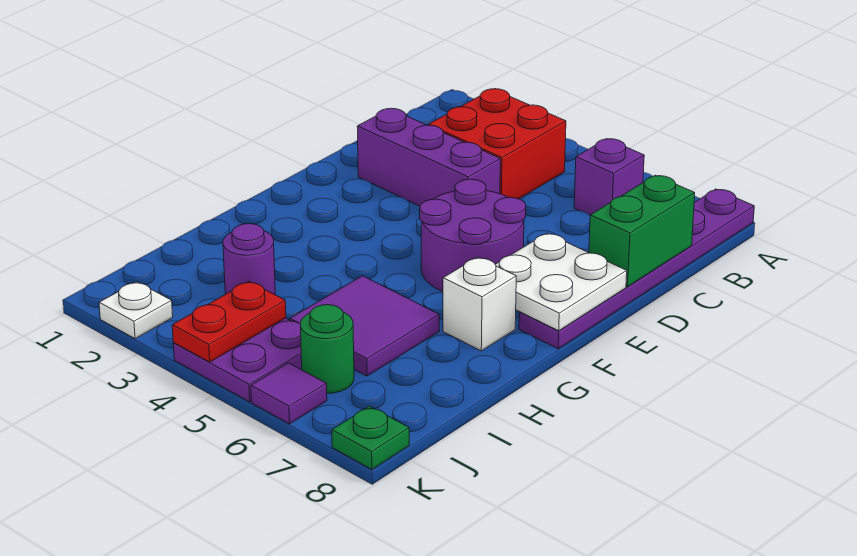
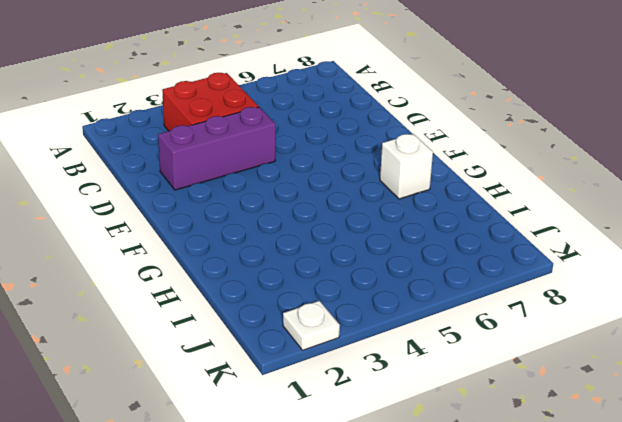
none -> purple plate A8:F8 level 1
none -> purple brick B6 level 1
none -> purple round brick E5:F6 level 1

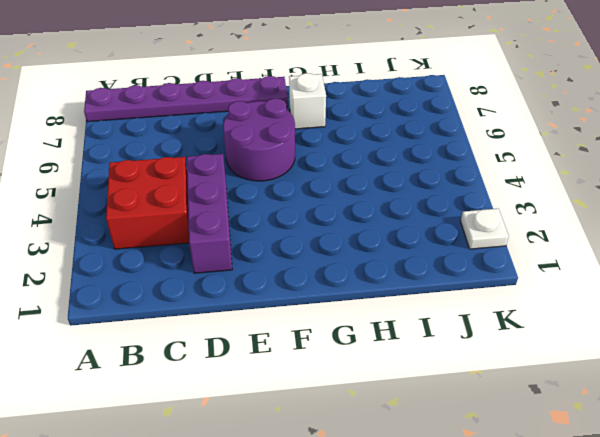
none -> purple brick B6 level 1
none -> purple tile H5:I6 level 1
none -> purple round brick I3 level 1

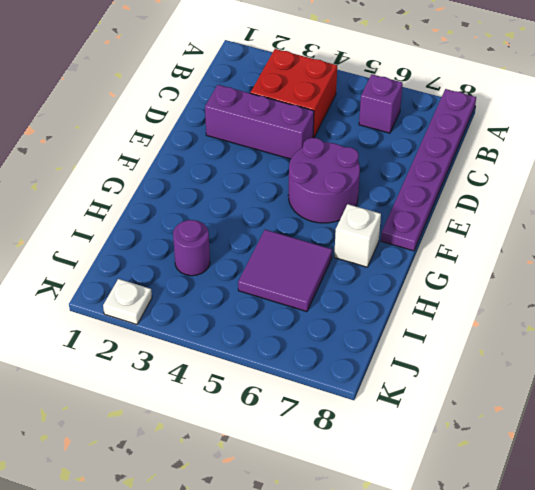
none -> purple plate J4:K5 level 1
none -> green round brick J6 level 1
none -> purple tile K6 level 1

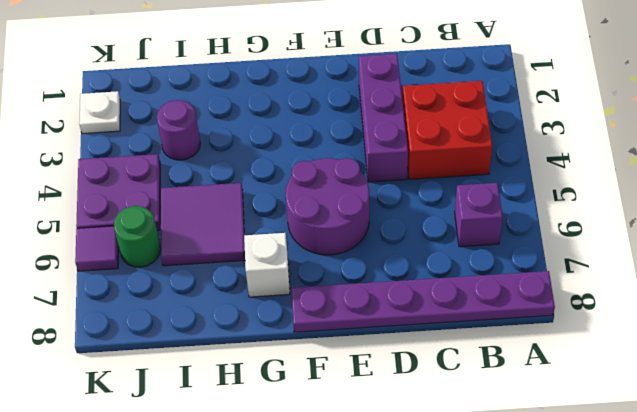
none -> green plate K8 level 1
none -> green brick C8:D8 level 2
none -> white plate E7:F8 level 2

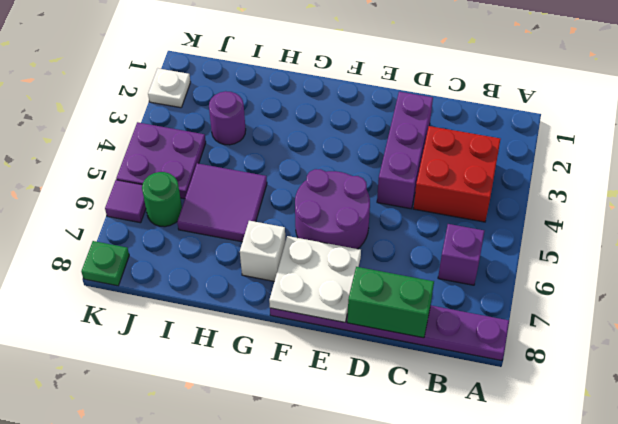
none -> red plate J4:K4 level 2

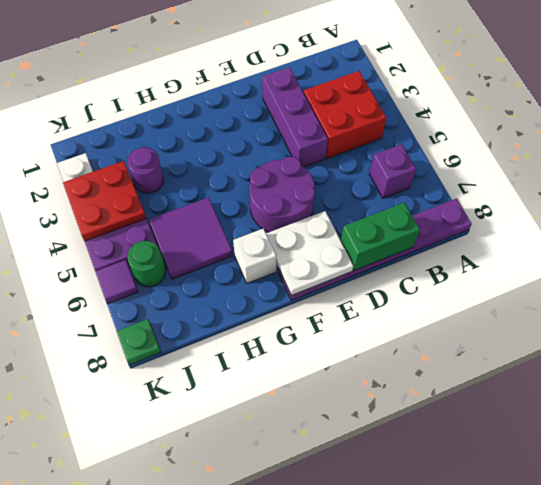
red plate J3:K4 level 2 -> red plate J4:K4 level 2

